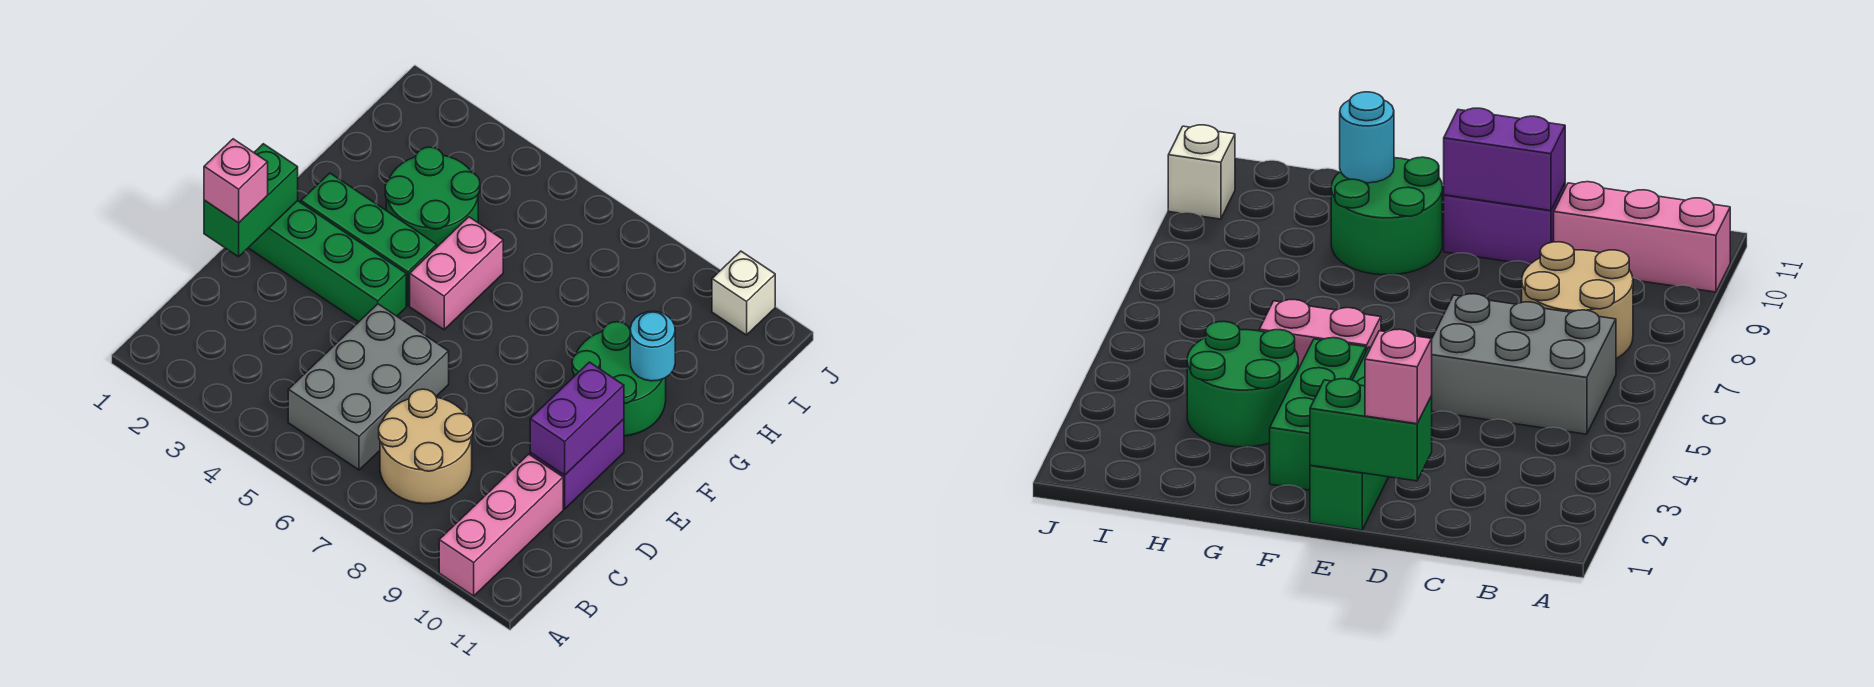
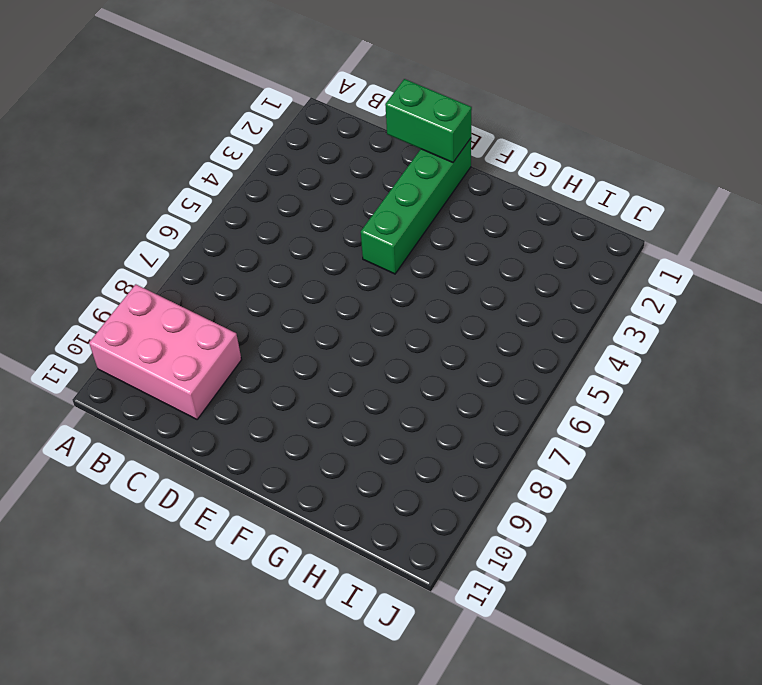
pink brick A9:C10 level 1 -> pink brick A10:C10 level 1
none -> grey brick B5:D6 level 1
none -> tan round brick B7:C8 level 1
none -> purple brick D10:E10 level 1

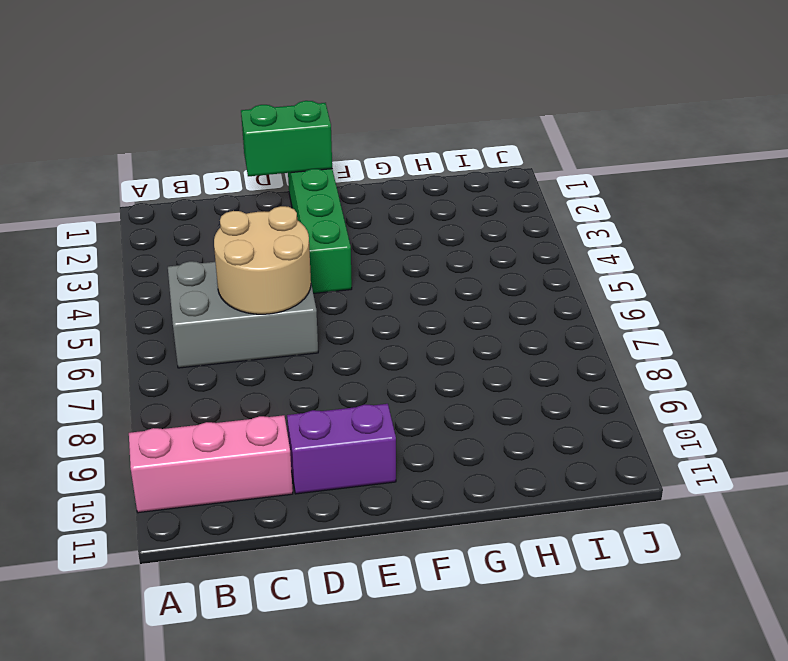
tan round brick C5:D6 level 2 -> tan round brick B7:C8 level 1
none -> green brick F2:F4 level 1
none -> pink brick F5:G5 level 1
none -> green round brick F9:G10 level 1

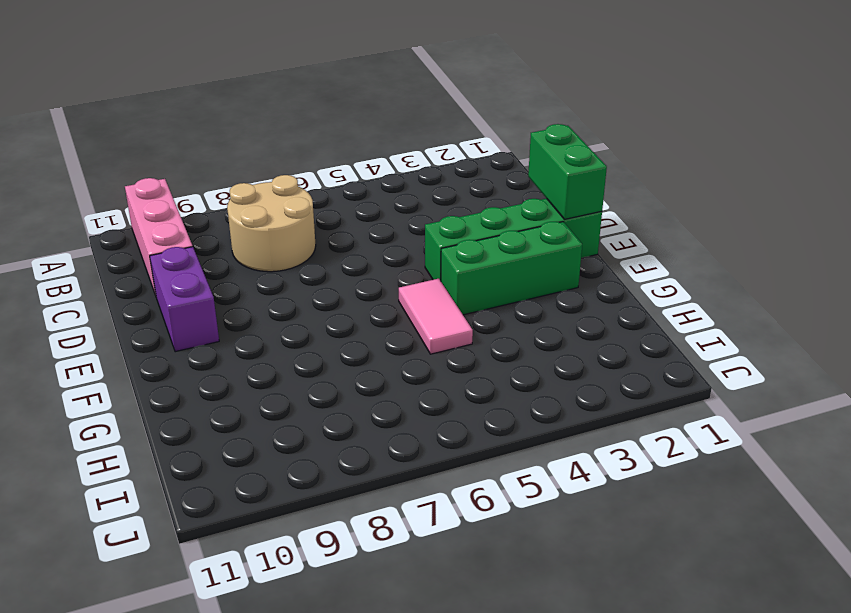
pink tile F5:G5 level 1 -> pink brick F5:G5 level 1
none -> grey brick B5:D6 level 1
none -> green round brick F9:G10 level 1
none -> green round brick G3:H4 level 1

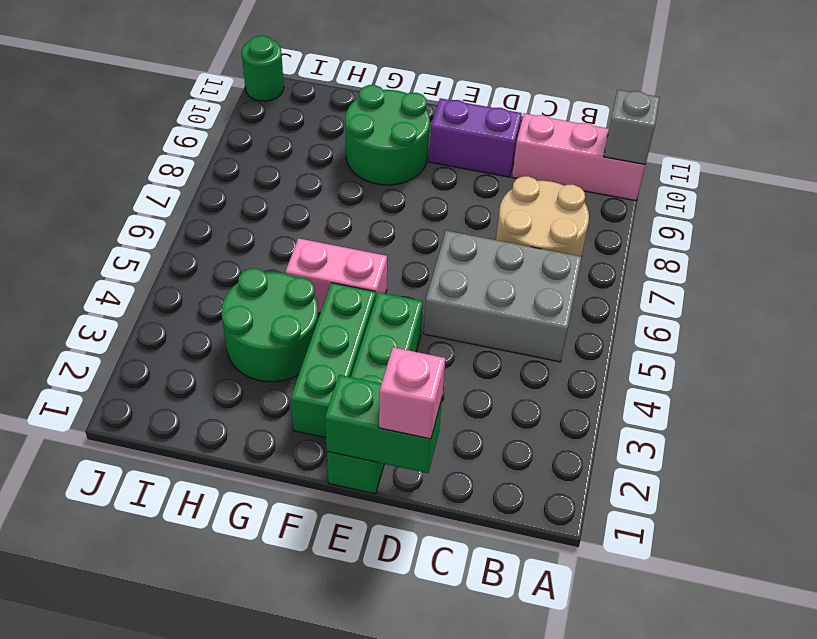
grey brick A10 level 2 -> none
green round brick J11 level 1 -> none
none -> white brick J10 level 1
none -> purple brick D10:E10 level 2
none -> cyan round brick G10 level 2

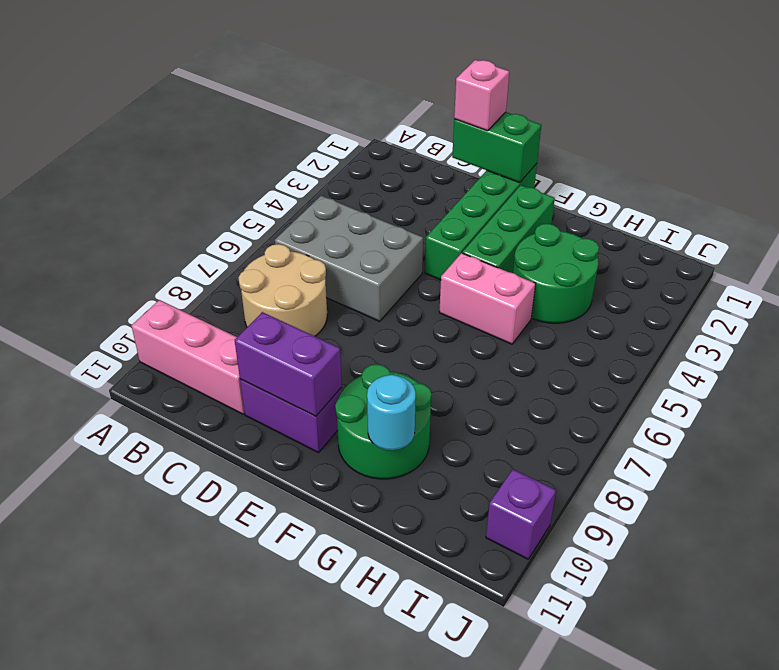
purple brick J10 level 1 -> white brick J10 level 1

